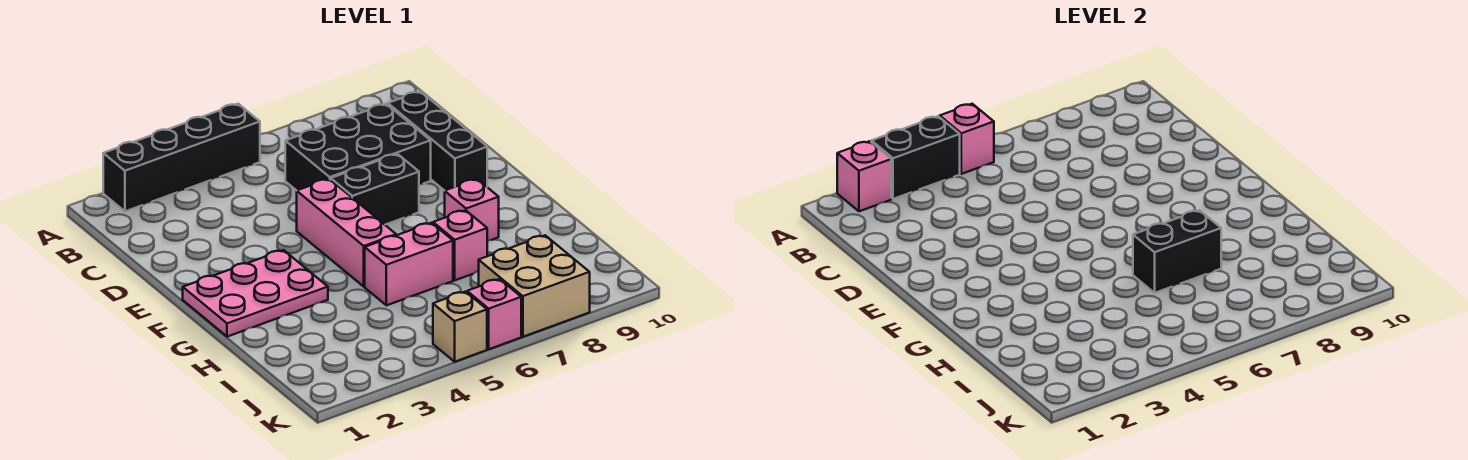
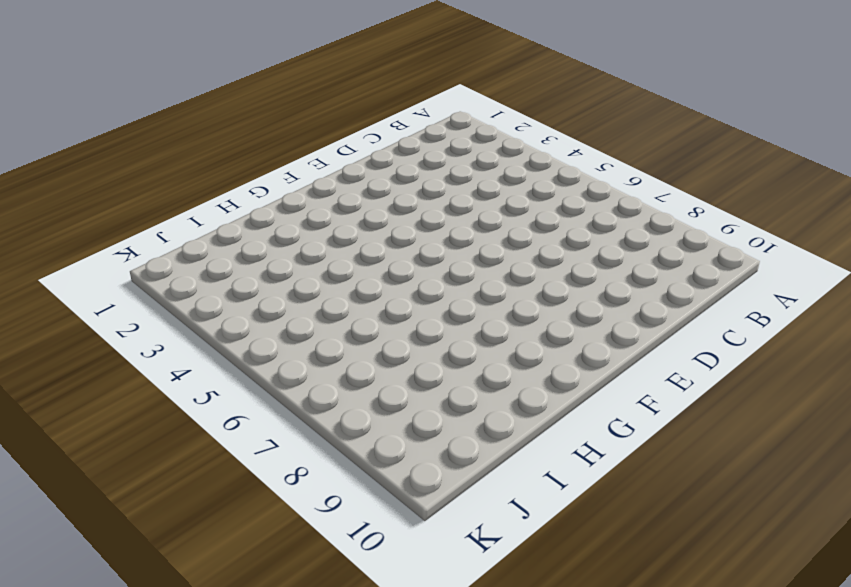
none -> black brick A2:A5 level 1
none -> black brick C6:D8 level 1
none -> black brick C9:E9 level 1

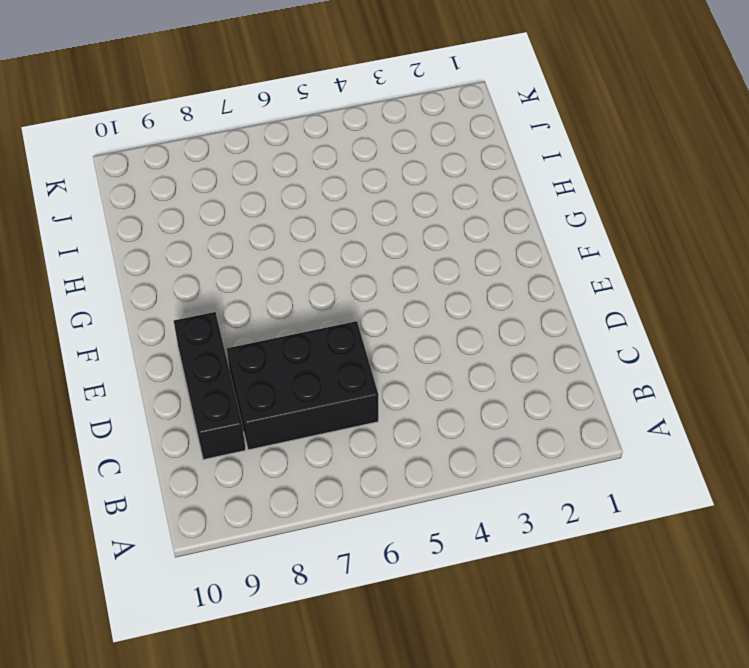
none -> black brick A2:A5 level 1
none -> pink brick E5:G5 level 1
none -> black brick E6:E7 level 1

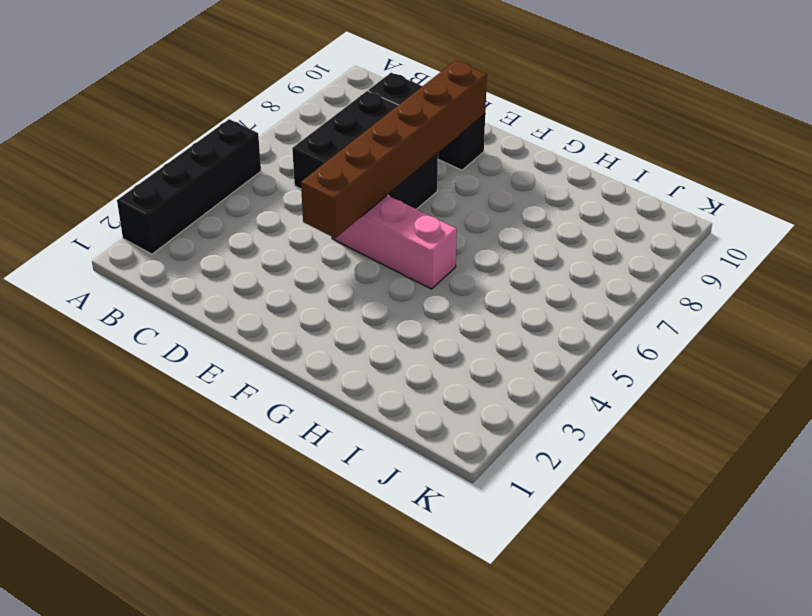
brown brick E4:E9 level 2 -> none
none -> pink plate F1:G3 level 1
none -> pink brick G8 level 1
none -> pink brick H5:H6 level 1

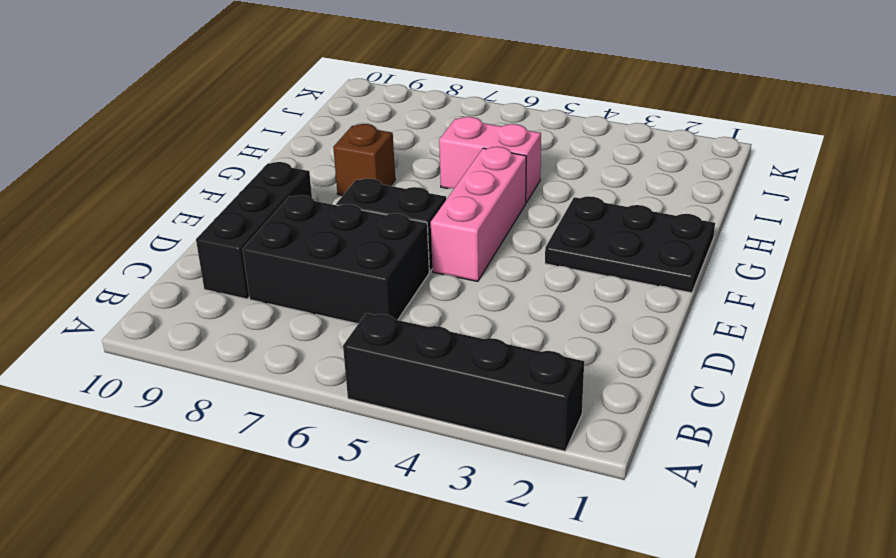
black plate F1:G3 level 1 -> pink plate F1:G3 level 1
brown brick G8 level 1 -> pink brick G8 level 1
none -> pink brick H7 level 1
none -> tan brick J7:K8 level 1
none -> tan brick K5 level 1

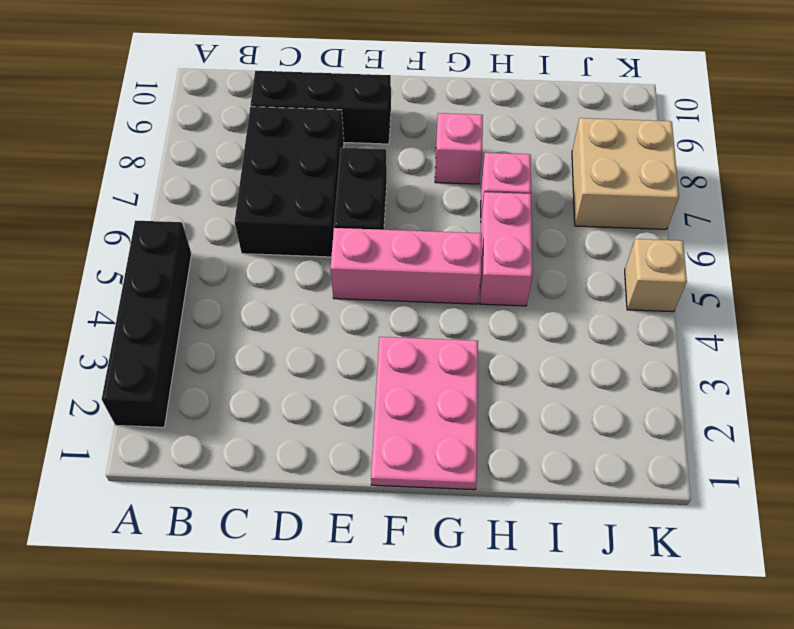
none -> pink brick K6 level 1
none -> pink brick A2 level 2
none -> black brick A3:A4 level 2

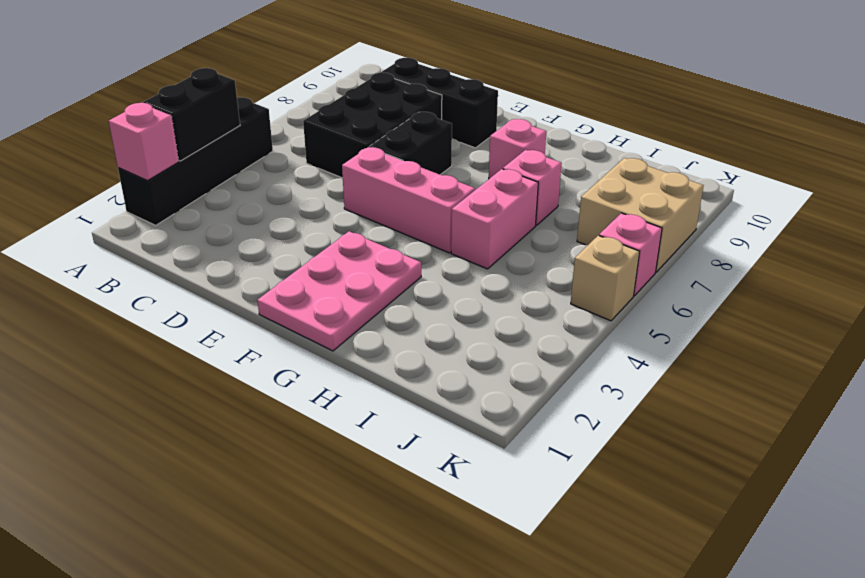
none -> pink brick A5 level 2
none -> black brick H6:H7 level 2

